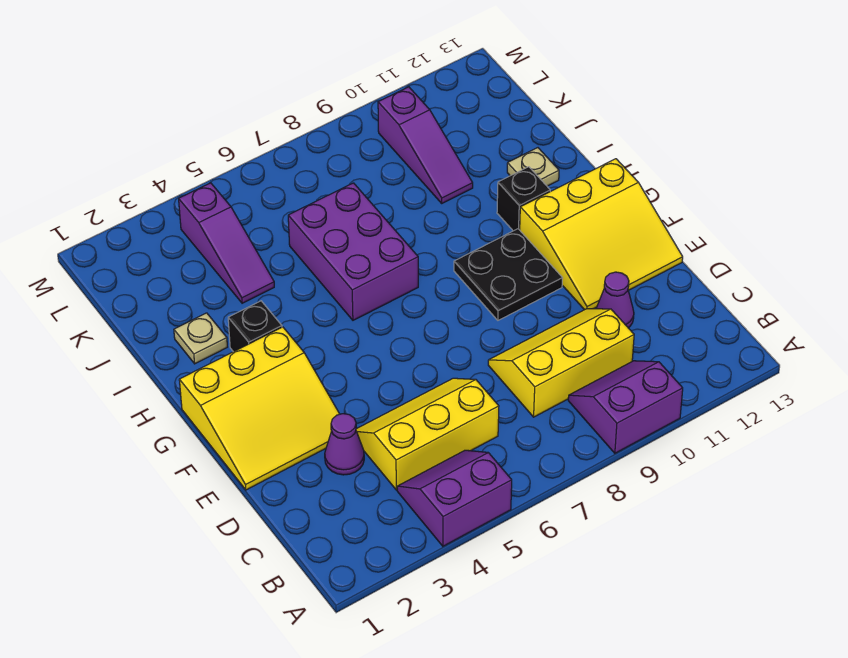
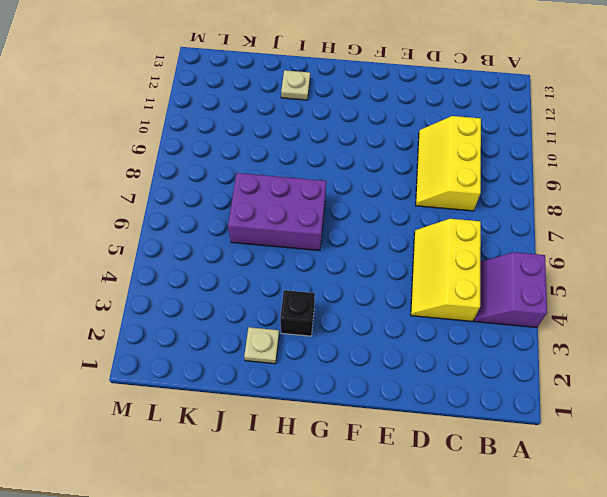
none -> purple slope A9:B10 level 1 top A
none -> purple cone D3 level 1
none -> purple cone D11 level 1

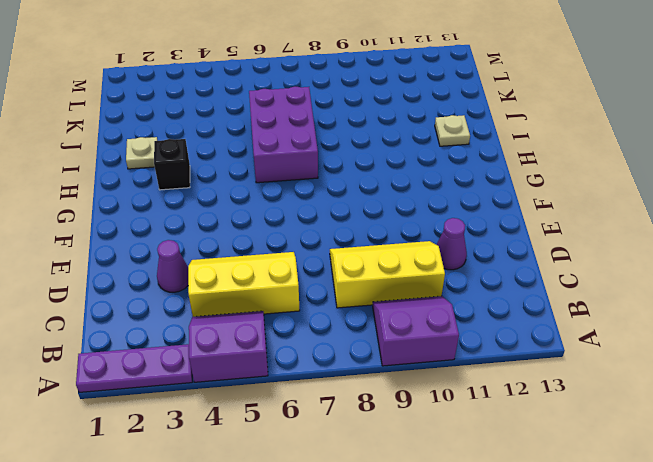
purple plate A1:A3 level 1 -> none
none -> yellow slope E1:G3 level 1 top G
none -> yellow slope E11:G13 level 1 top G
none -> black plate F9:G10 level 1

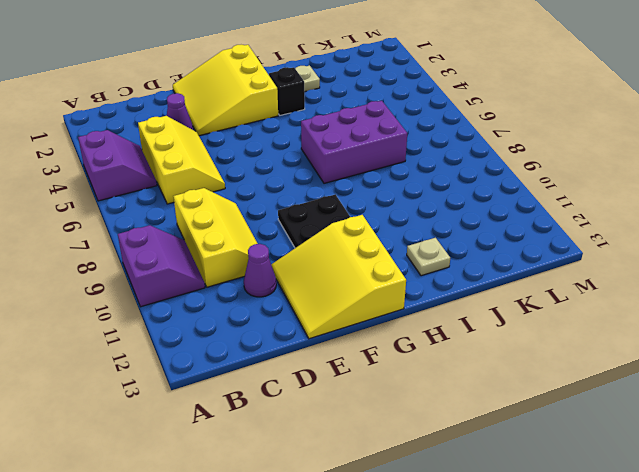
none -> black brick H11 level 1
none -> purple slope J4:L4 level 1 top L
none -> purple slope J10:L10 level 1 top L

